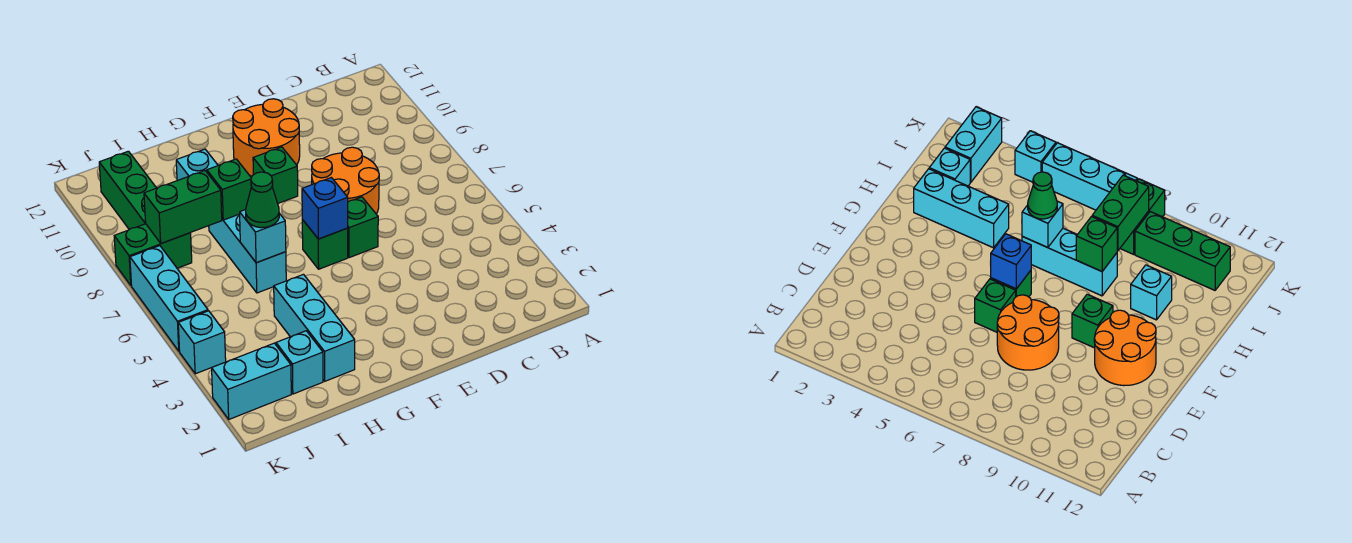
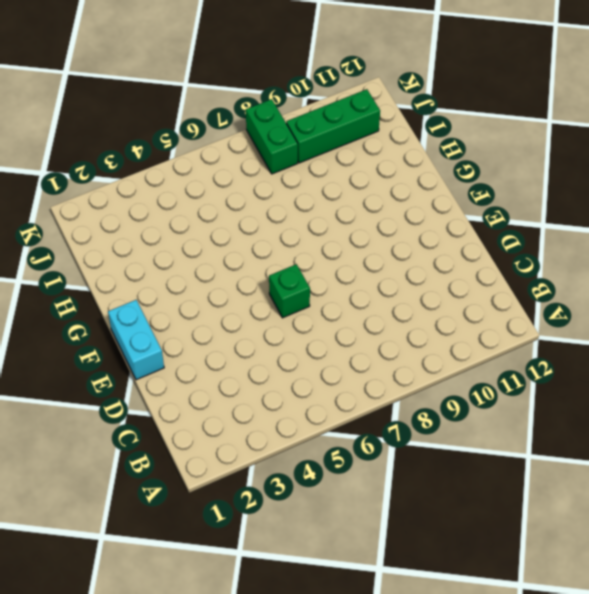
cyan brick E1:F1 level 1 -> cyan brick J2:K2 level 1
none -> orange round brick D7:E8 level 1
none -> orange round brick E10:F11 level 1
none -> green brick F6 level 1

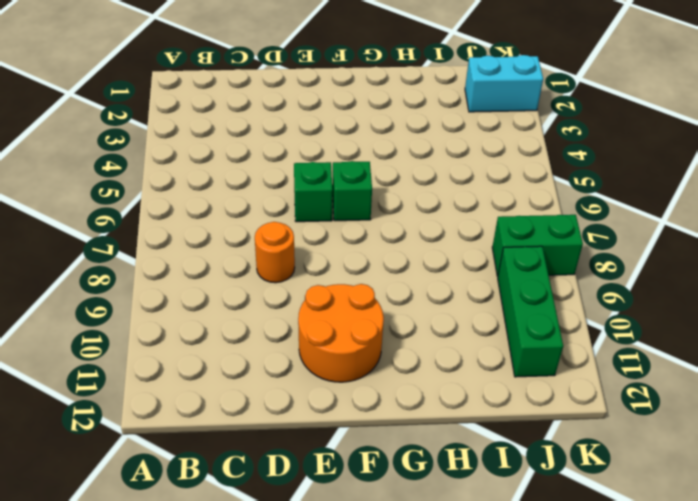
orange round brick D8 level 1 -> orange round brick D7:E8 level 1
none -> green brick F9 level 1
none -> cyan brick H2:H4 level 1
none -> cyan brick H6:H8 level 1

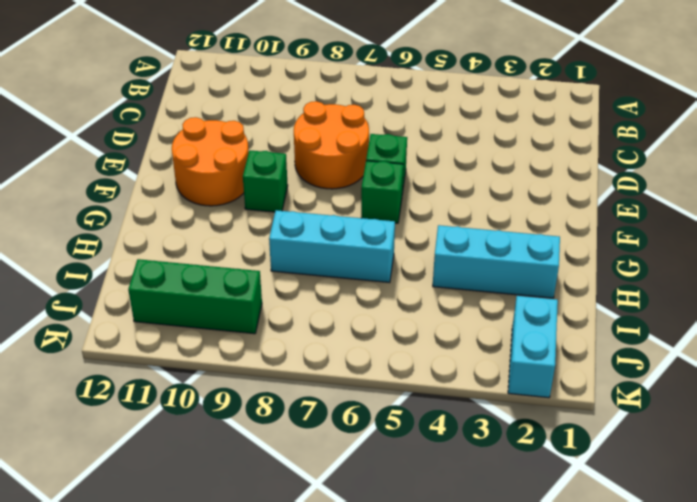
none -> cyan brick H10 level 1
none -> cyan brick I2 level 1
none -> green brick J8:K8 level 1

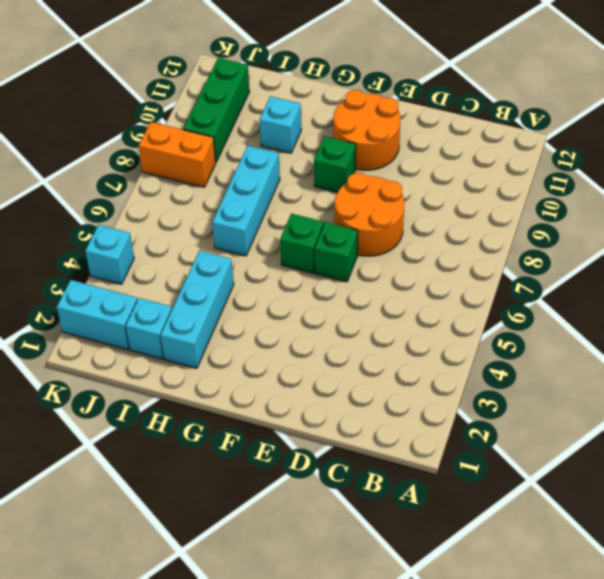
orange brick J8:K8 level 1 -> green brick J8:K8 level 1
none -> cyan brick K5:K7 level 1
none -> blue brick F6 level 2
none -> cyan brick H6 level 2

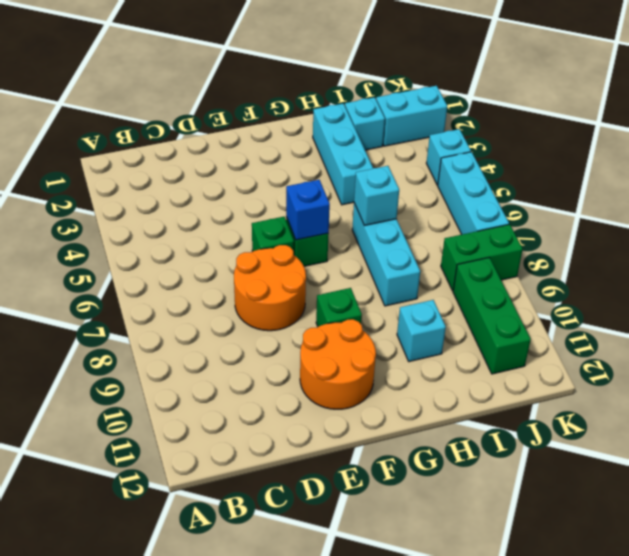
none -> green brick H8 level 2
none -> green brick I8:J8 level 2
none -> green cone H6 level 3

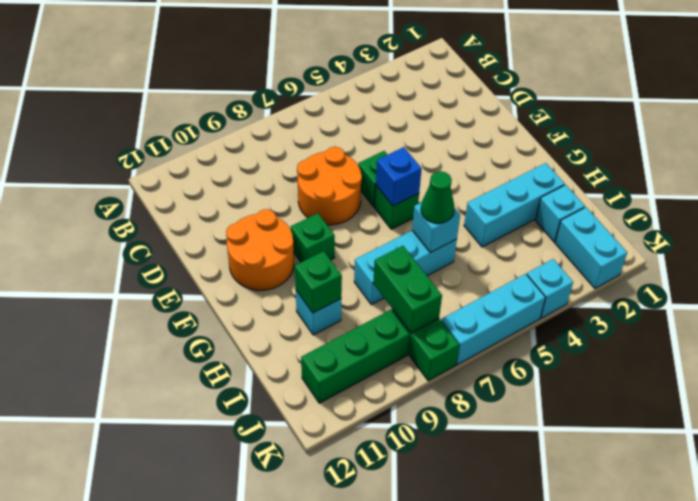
green brick H10 level 2 -> green brick H8 level 2

